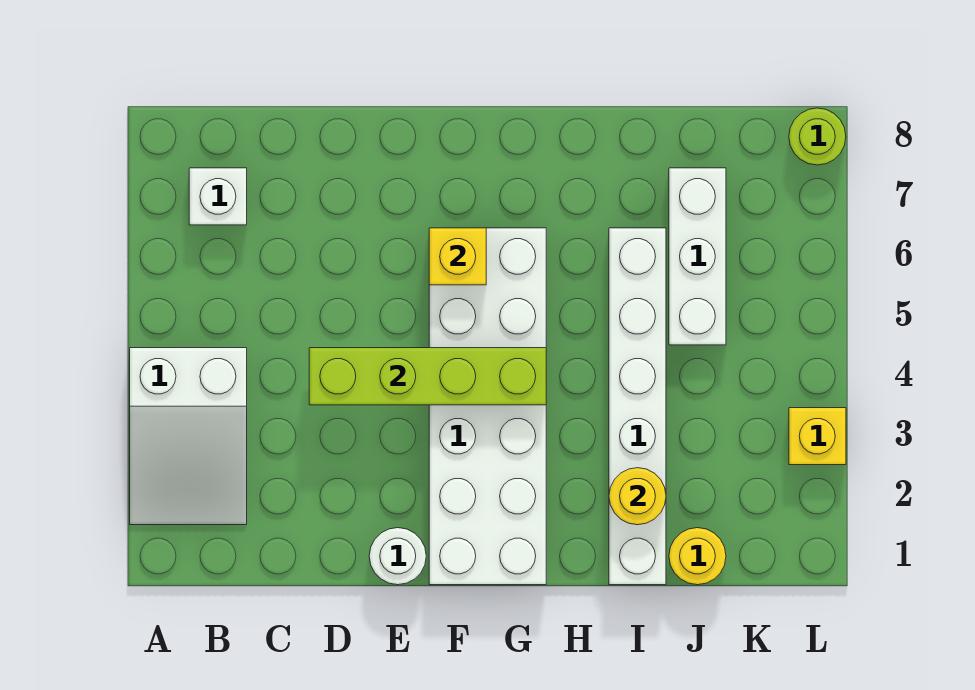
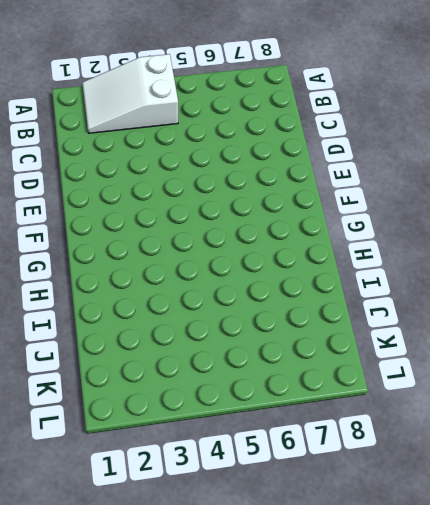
none -> white brick B7 level 1
none -> white round brick E1 level 1
none -> white brick F1:G6 level 1

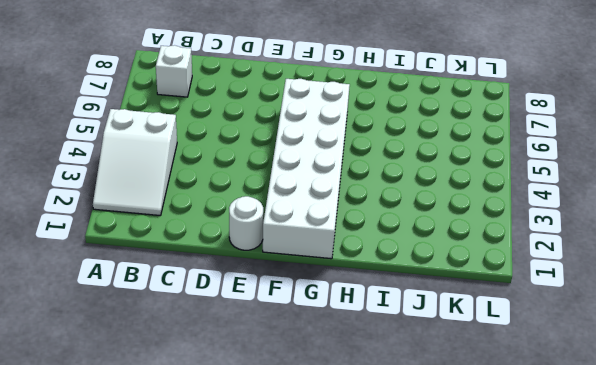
none -> white brick I1:I6 level 1
none -> yellow round brick J1 level 1
none -> white brick J5:J7 level 1

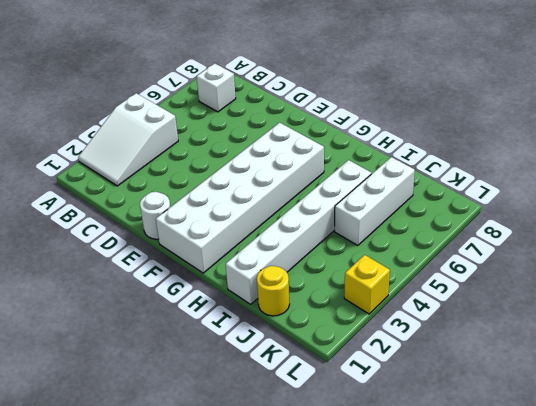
none -> lime round brick L8 level 1
none -> lime brick D4:G4 level 2
none -> yellow brick F6 level 2

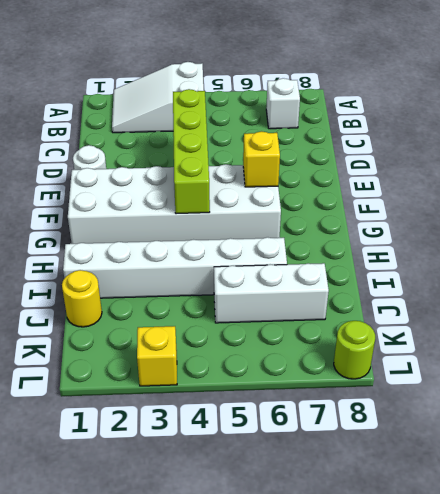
none -> yellow round brick I2 level 2

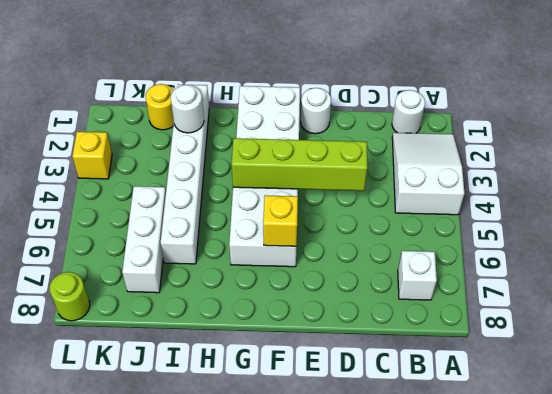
white round brick B1 level 1 -> none
white round brick I2 level 2 -> yellow round brick I2 level 2

